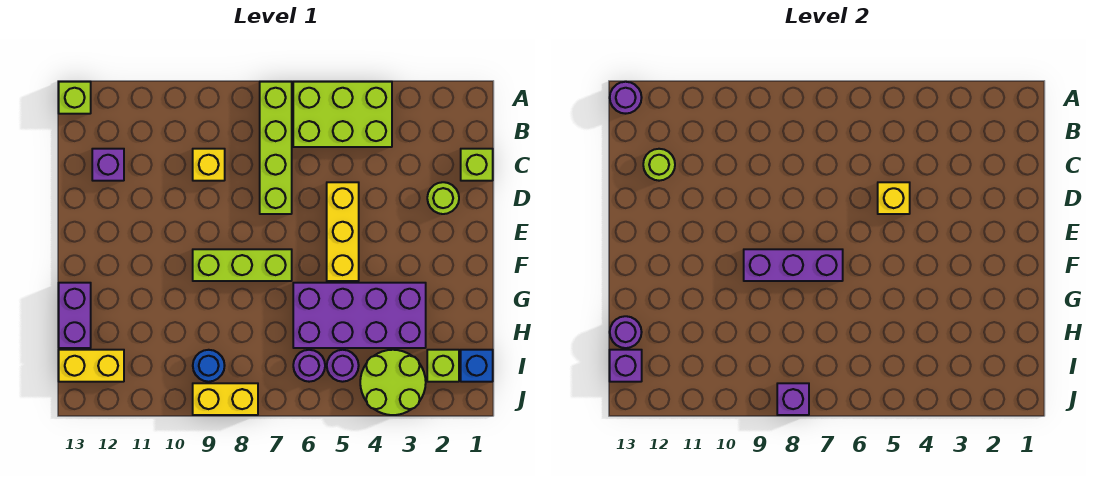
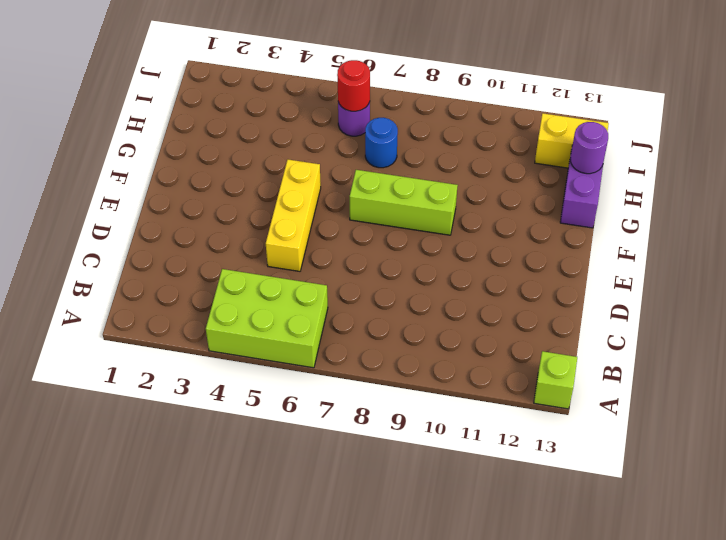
blue round brick H7 level 1 -> blue round brick I9 level 1
red round brick I6 level 2 -> none
none -> lime brick A7:D7 level 1
none -> lime brick C1 level 1
none -> yellow brick C9 level 1

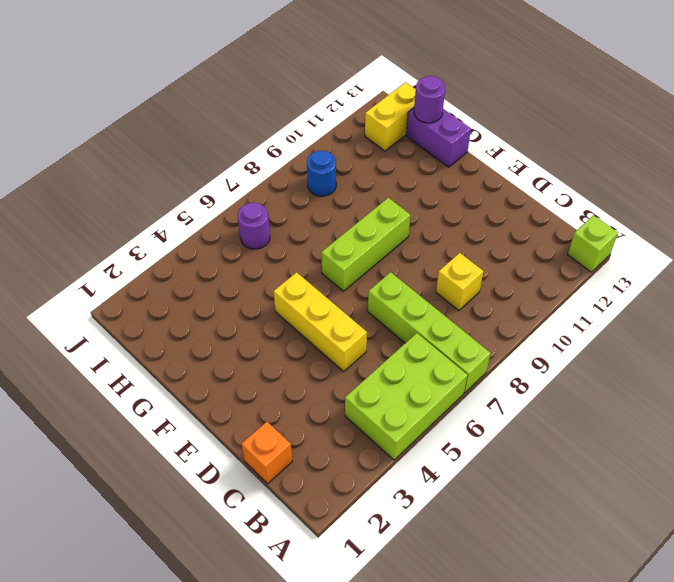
orange brick C1 level 1 -> lime brick C1 level 1
none -> purple brick C12 level 1
none -> lime round brick D2 level 1
none -> purple brick G3:H6 level 1

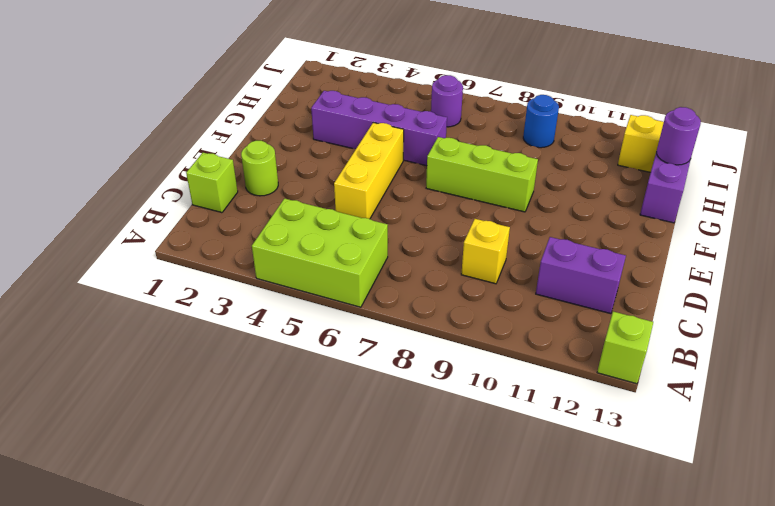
purple brick C11:C12 level 1 -> purple brick C12 level 1
purple brick G3:G6 level 1 -> purple brick G3:H6 level 1
none -> lime brick A7:D7 level 1
none -> blue brick I1 level 1
none -> lime brick I2 level 1

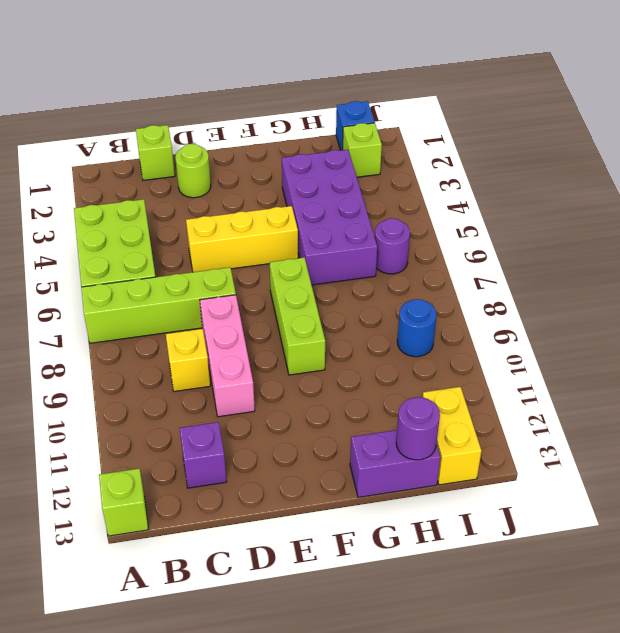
pink brick D8:D10 level 1 -> none
none -> lime round brick I3:J4 level 1
none -> purple round brick I5 level 1
none -> yellow brick J8:J9 level 1

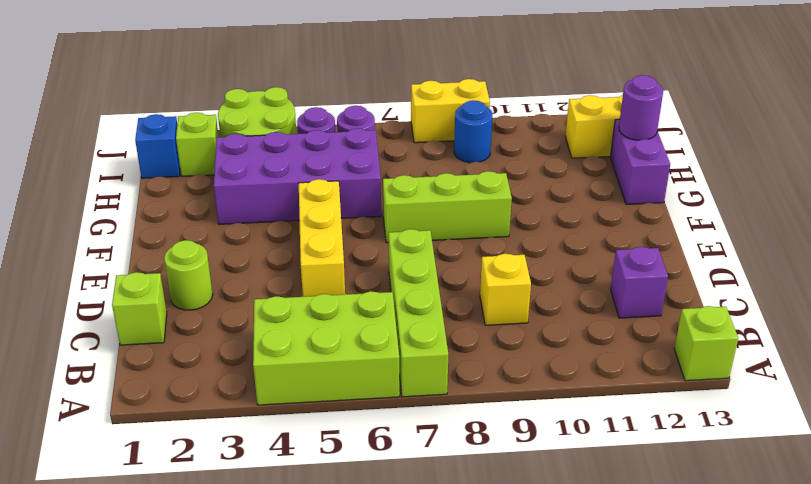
none -> purple round brick A13 level 2
none -> lime round brick C12 level 2
none -> yellow brick D5 level 2

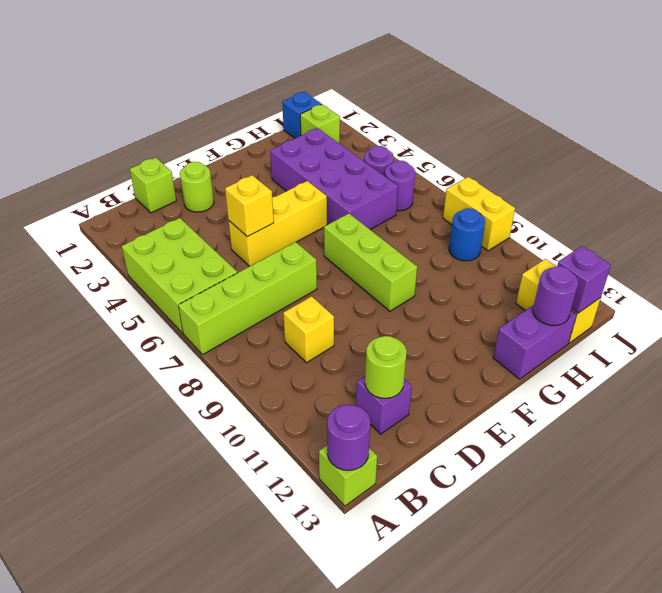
none -> lime round brick I3:J4 level 1
none -> purple brick F7:F9 level 2
none -> purple brick J8 level 2

